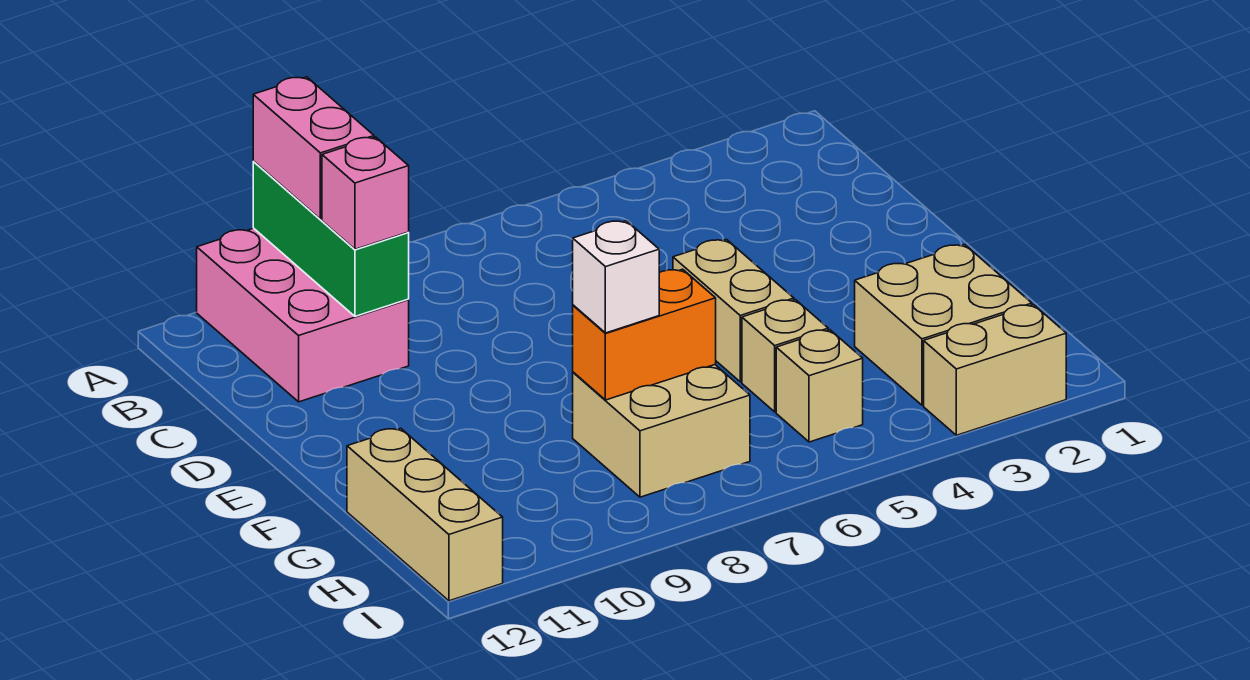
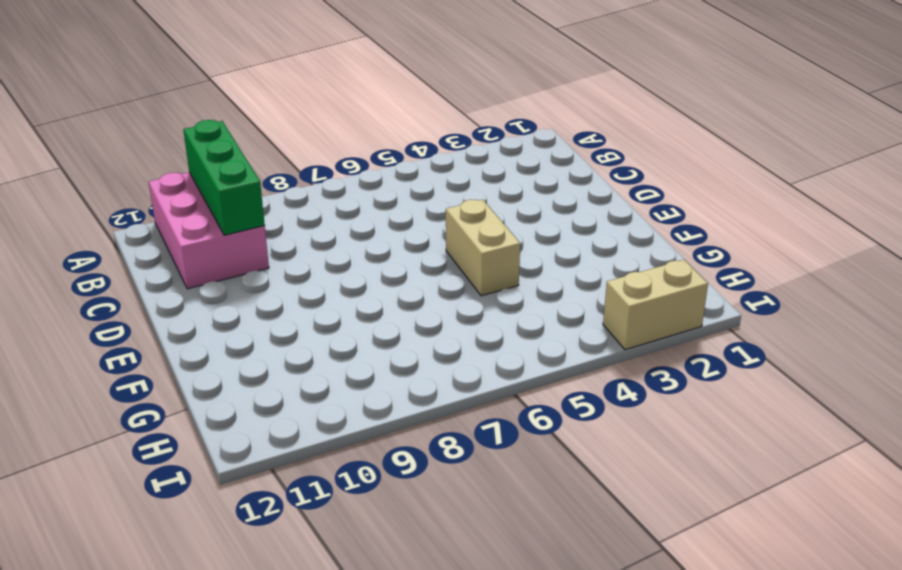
none -> tan brick G2:H3 level 1
none -> tan brick G5 level 1
none -> tan brick G7:H8 level 1

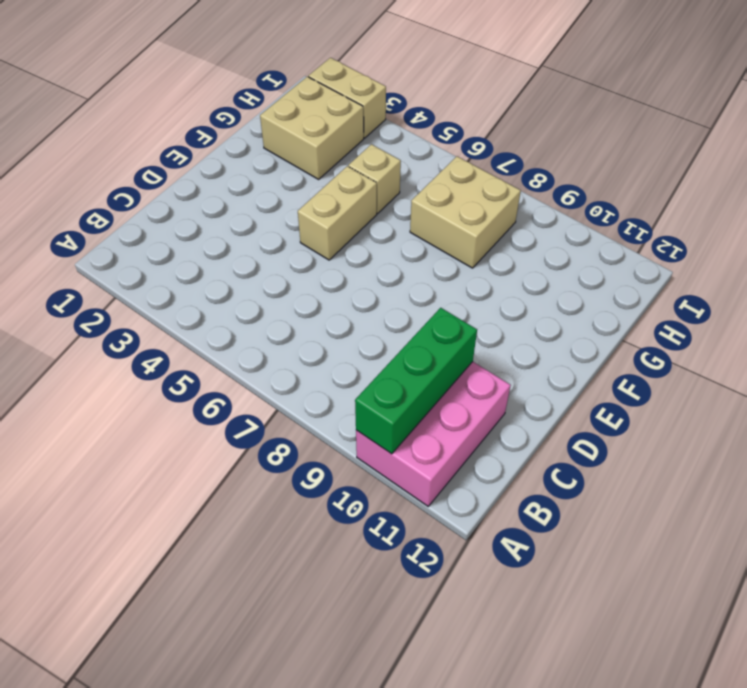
none -> tan brick G12:I12 level 1
none -> tan brick H5 level 1
none -> orange brick G7:G8 level 2

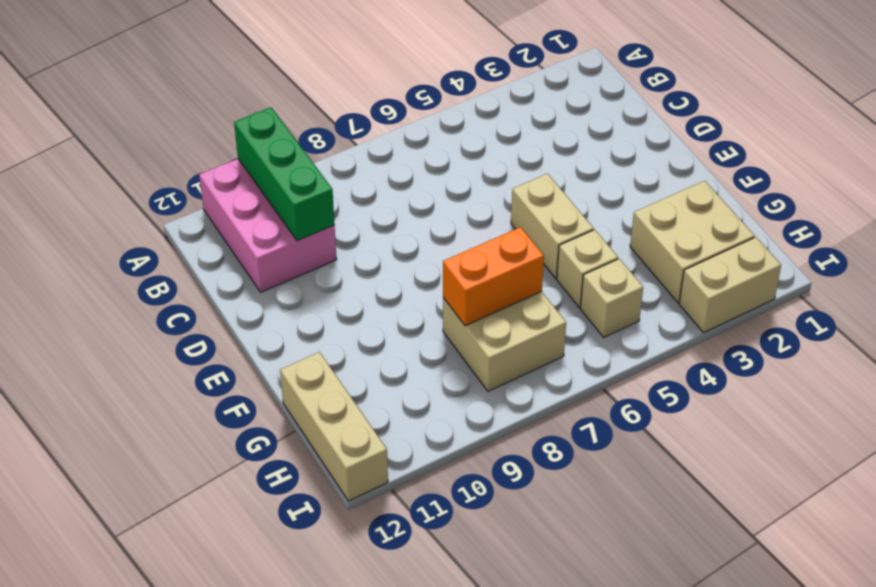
none -> pink brick A10:B10 level 3
none -> pink brick C10 level 3
none -> white brick G8 level 3

